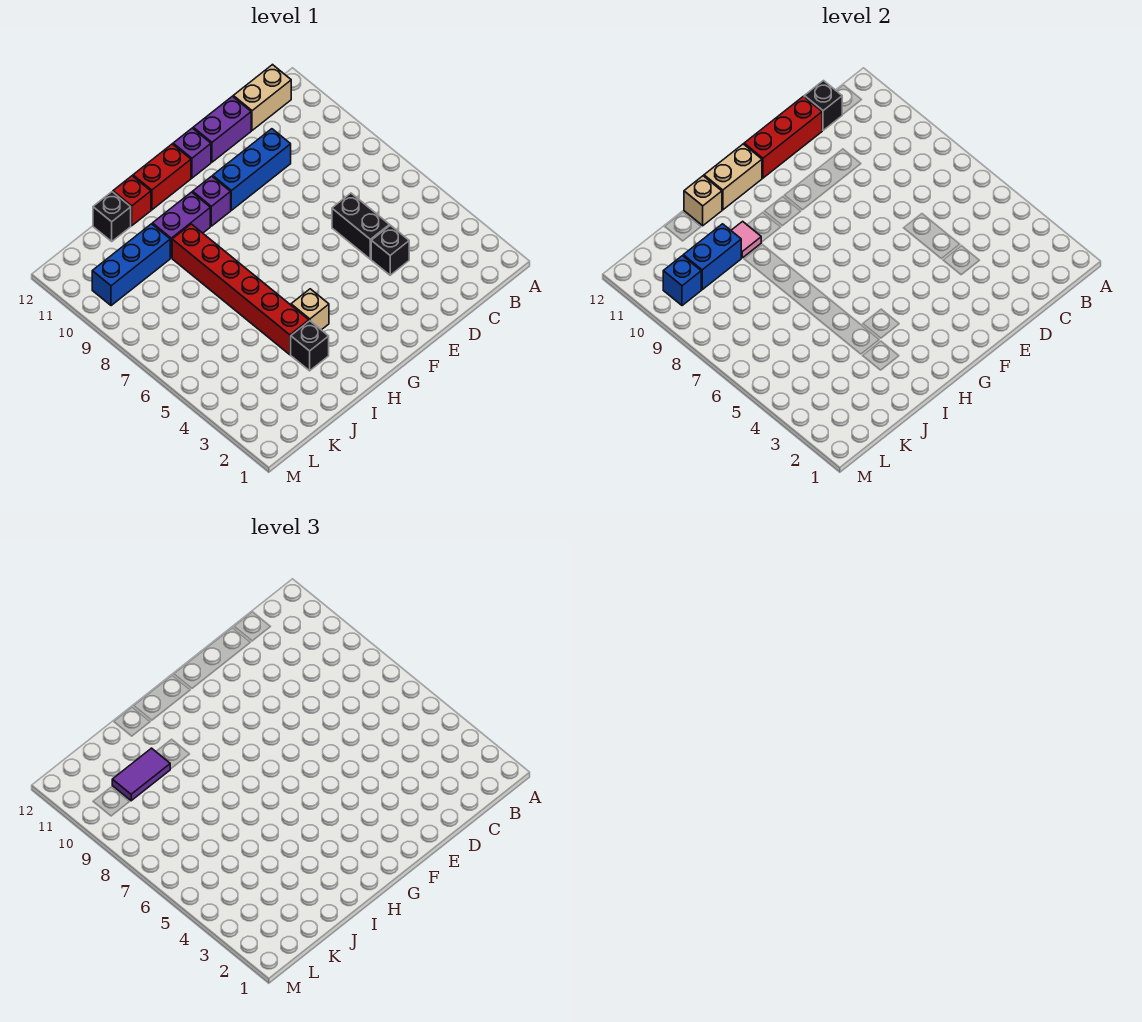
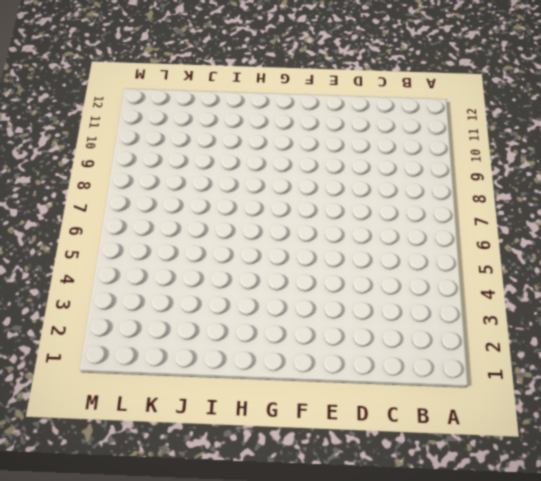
none -> tan brick B12:C12 level 1
none -> black brick D4 level 1
none -> black brick D5:D6 level 1

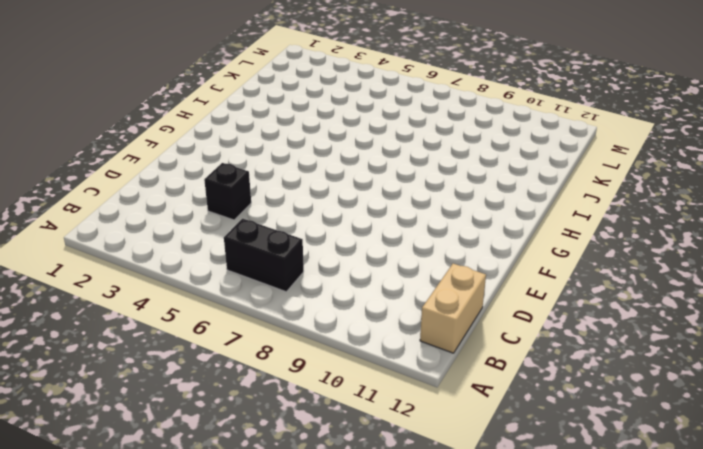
black brick B6:B7 level 1 -> black brick D5:D6 level 1
none -> blue brick D10:F10 level 1
none -> purple brick D12:E12 level 1
none -> purple brick F12 level 1

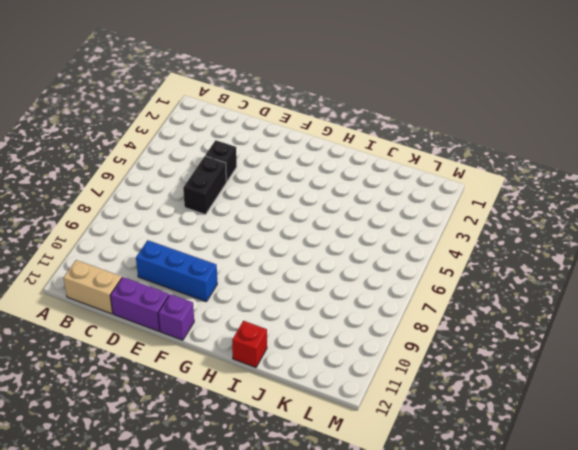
none -> purple brick G10 level 1
none -> red brick G12:H12 level 1
none -> tan brick H4 level 1

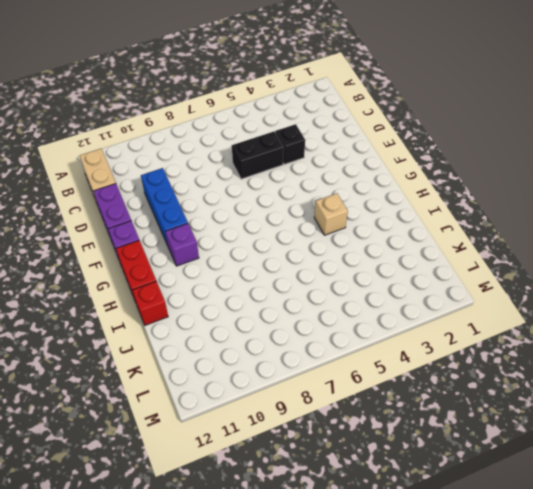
none -> purple brick H10:I10 level 1
none -> black brick I3 level 1
none -> red brick I4:I9 level 1

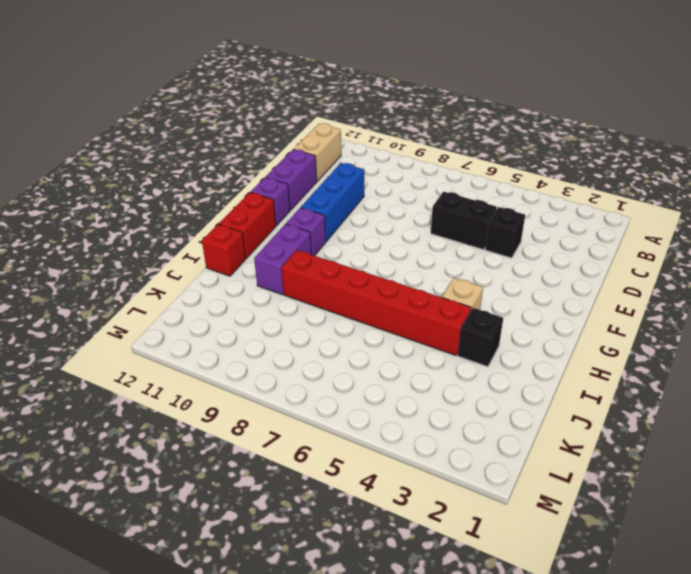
none -> blue brick J10:L10 level 1
none -> black brick J12 level 1
none -> black brick C12 level 2

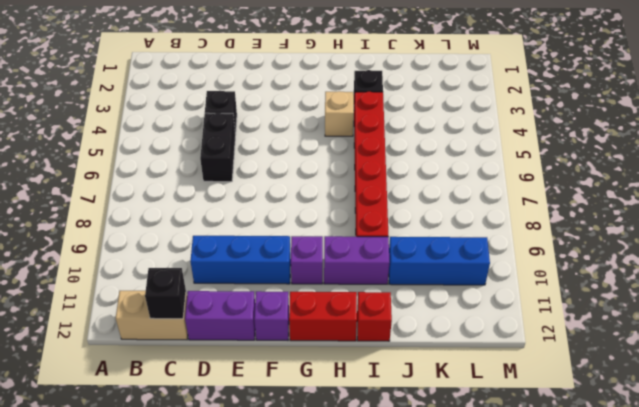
none -> black brick J12 level 1
none -> red brick D12:F12 level 2
none -> tan brick G12:H12 level 2

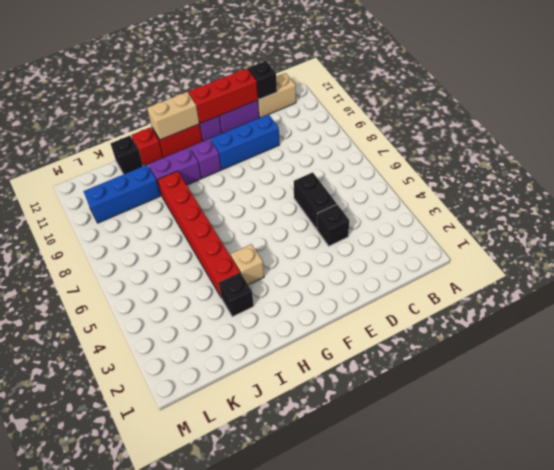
none -> pink tile I10 level 2
none -> tan brick I12 level 2
none -> blue brick J10:K10 level 2

